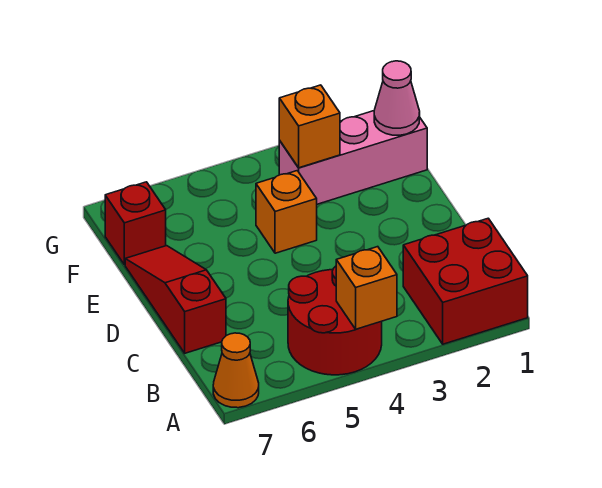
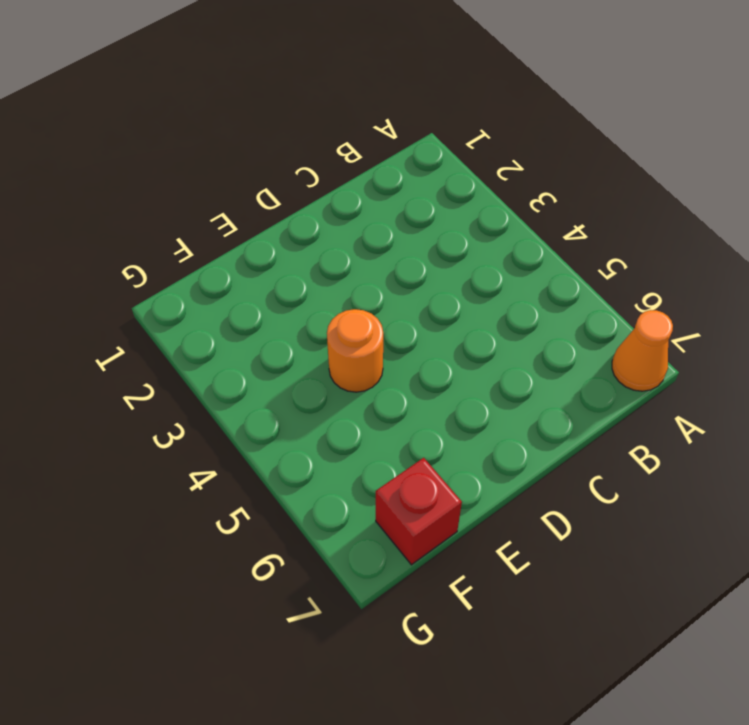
orange round brick E4 level 1 -> orange brick E4 level 1
none -> red brick A1:B2 level 1
none -> red round brick A4:B5 level 1

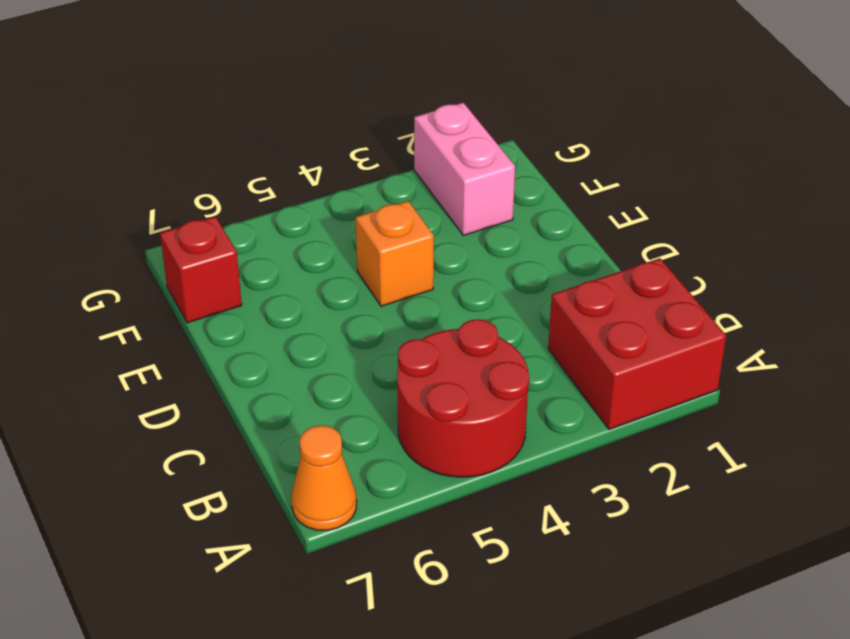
pink brick F2:G2 level 1 -> pink brick F1:F3 level 1
none -> red slope C7:E7 level 1 top C
none -> orange brick A4 level 2

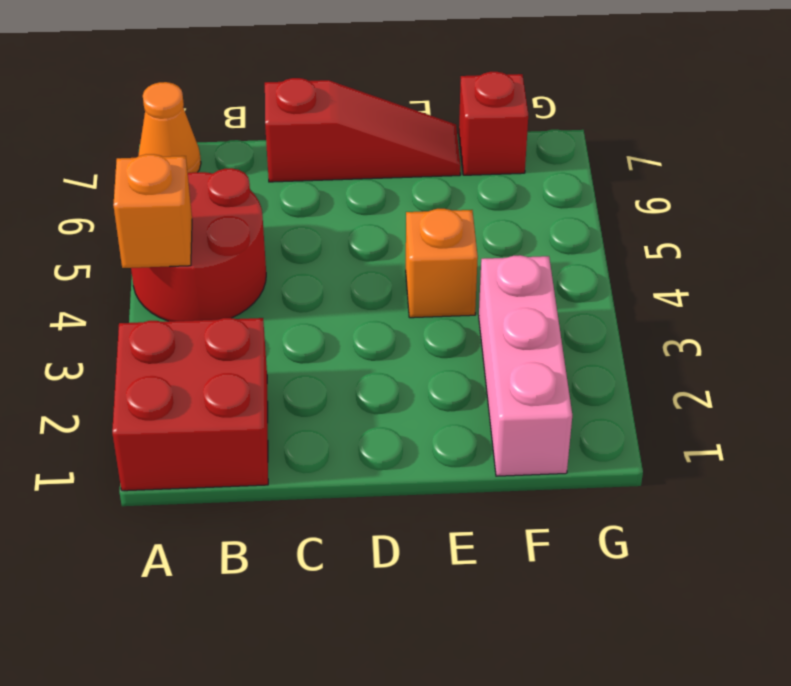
none -> pink cone F1 level 2
none -> orange brick F3 level 2

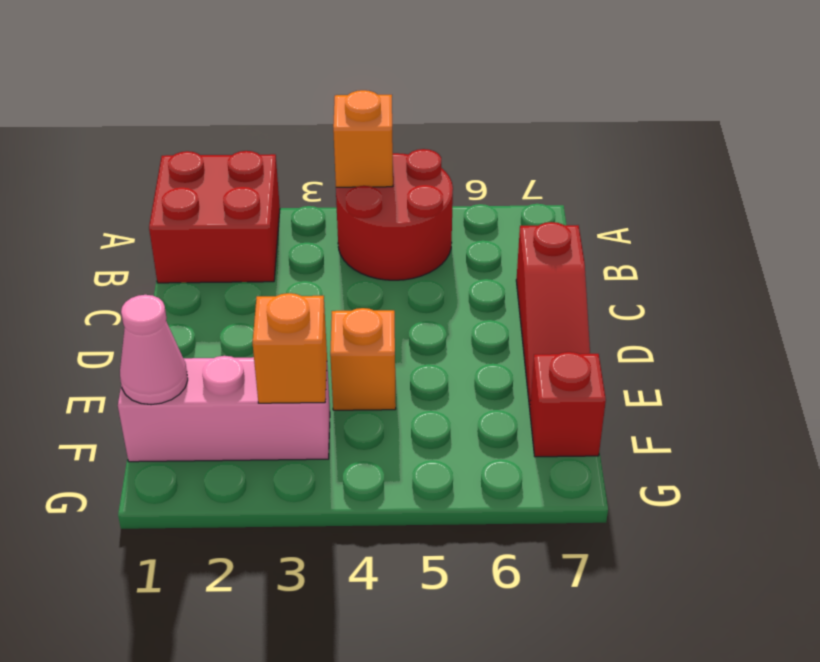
none -> orange cone A7 level 1

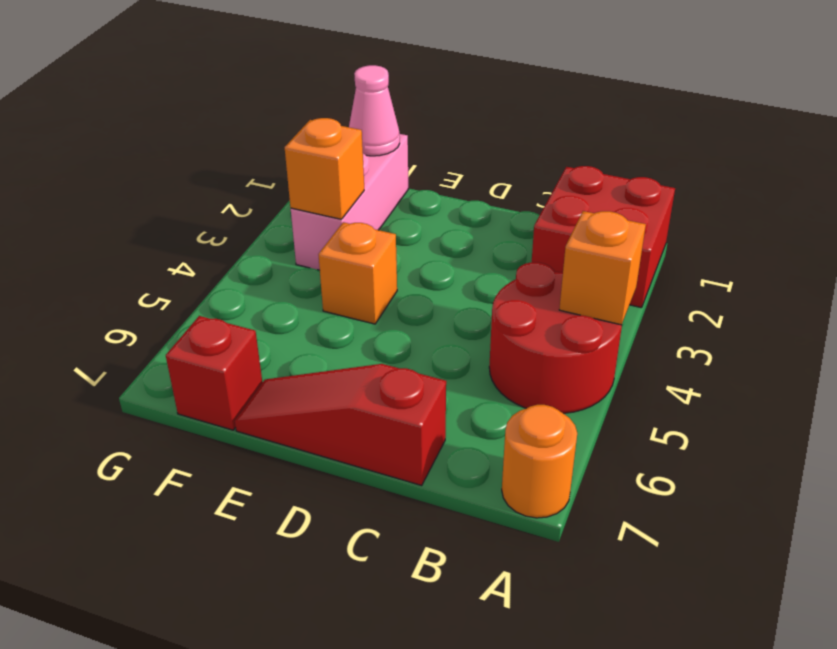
orange round brick A7 level 1 -> orange cone A7 level 1

